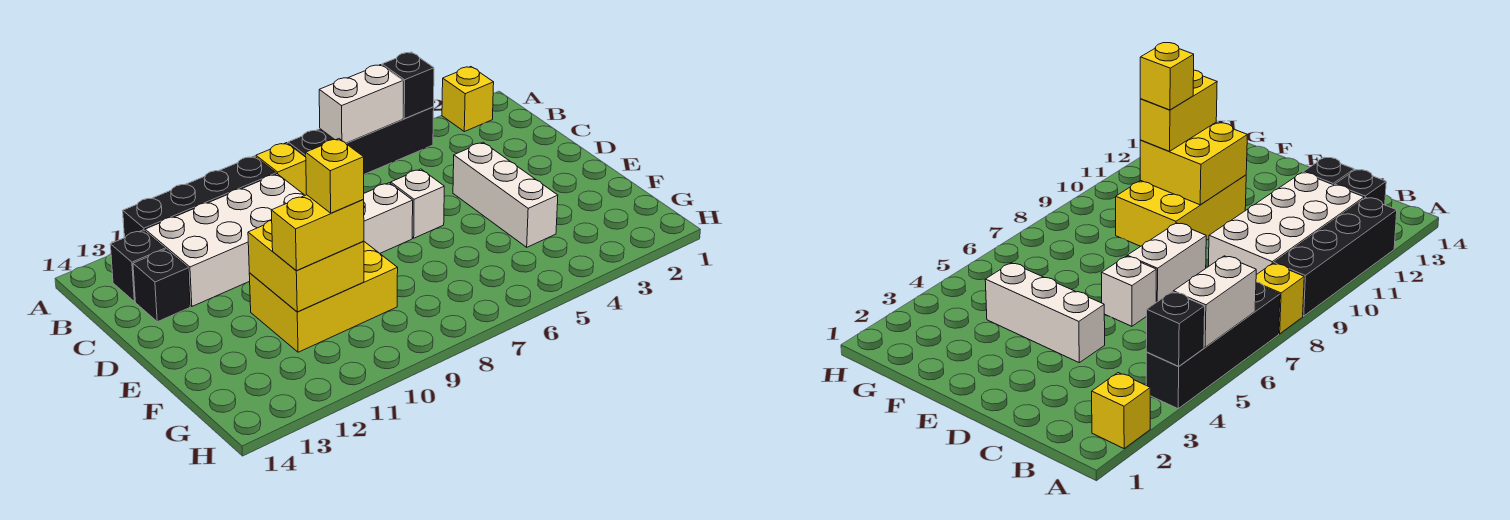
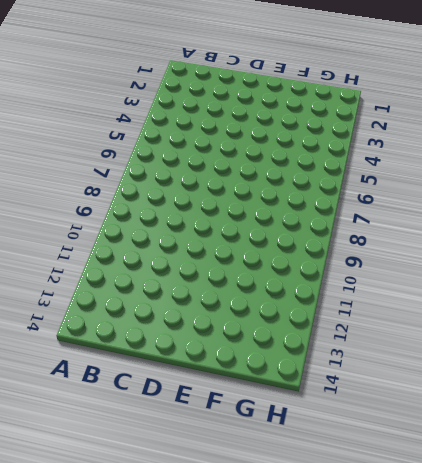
none -> yellow brick A2 level 1
none -> black brick A4:A7 level 1
none -> yellow brick A8 level 1

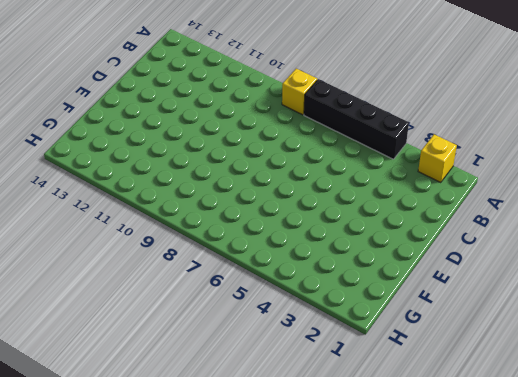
none -> black brick A9:A12 level 1
none -> white brick B9:C12 level 1
none -> black brick B13 level 1

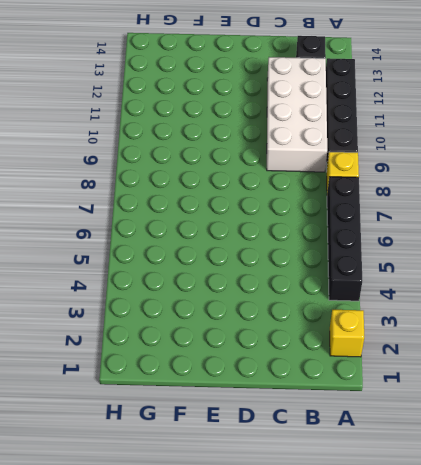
none -> black brick C13 level 1
none -> white brick D4:F4 level 1
none -> white brick D6 level 1

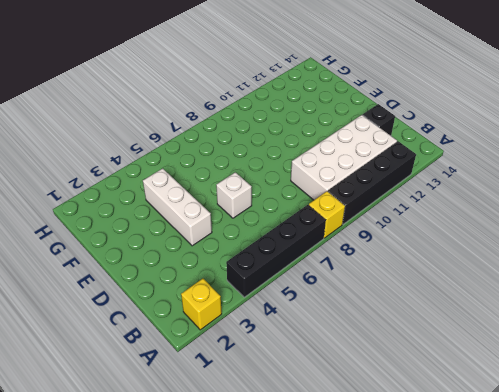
none -> black brick B13 level 1
none -> white brick D7:D8 level 1
none -> yellow brick E9:F11 level 1

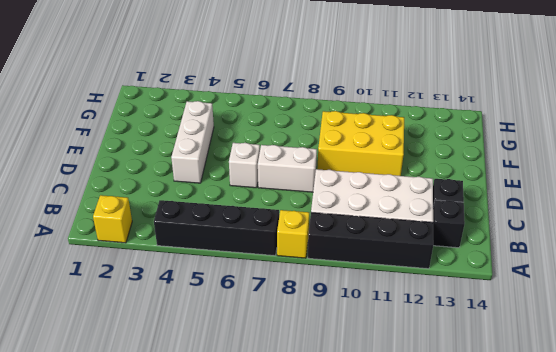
none -> black brick A4 level 2
none -> white brick A5:A6 level 2
none -> yellow brick E10:F11 level 2

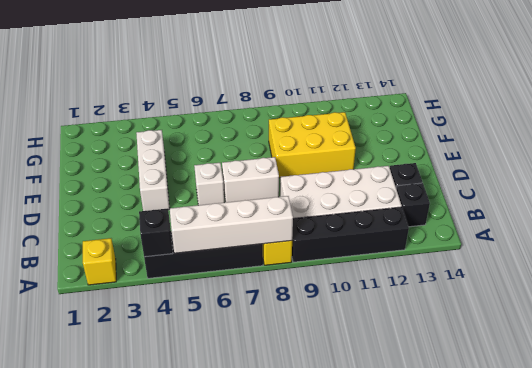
white brick A5:A8 level 2 -> white brick A5:A6 level 2
none -> yellow brick E10:F11 level 2
none -> yellow brick F10:F11 level 3
none -> yellow brick F10 level 4

